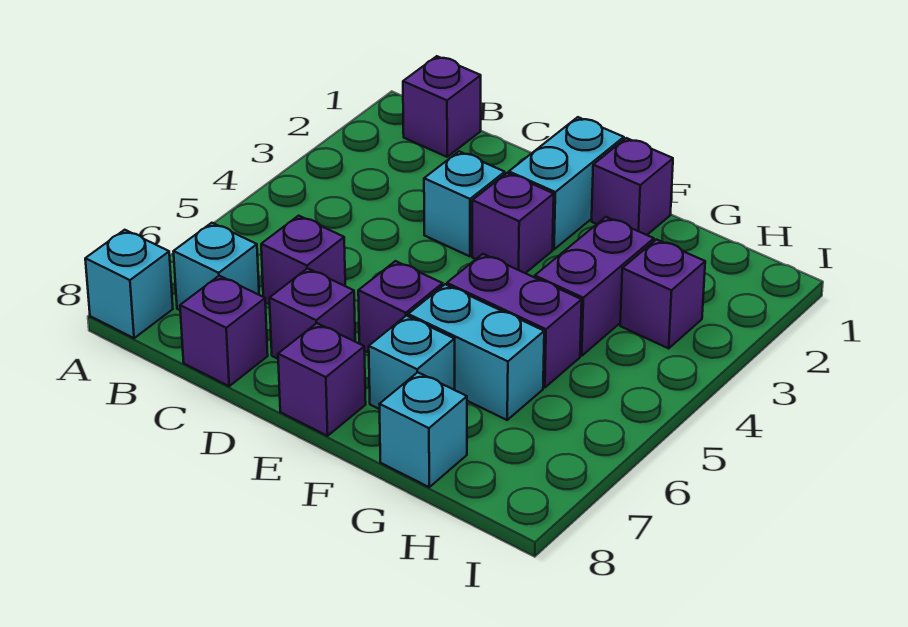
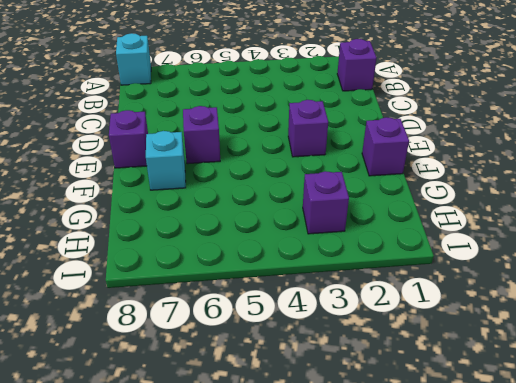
none -> cyan brick B7 level 1
none -> purple brick C6 level 1
none -> purple brick C8 level 1

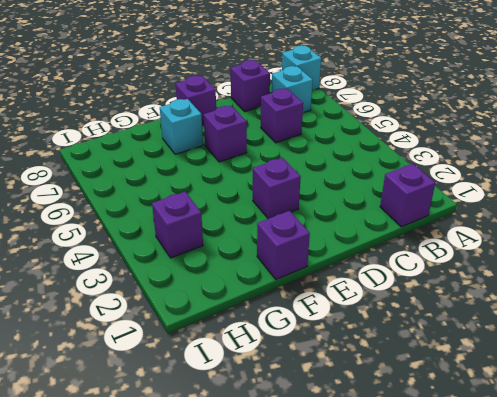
none -> cyan brick D3 level 1
none -> purple brick D7 level 1
none -> cyan brick E1:E2 level 1

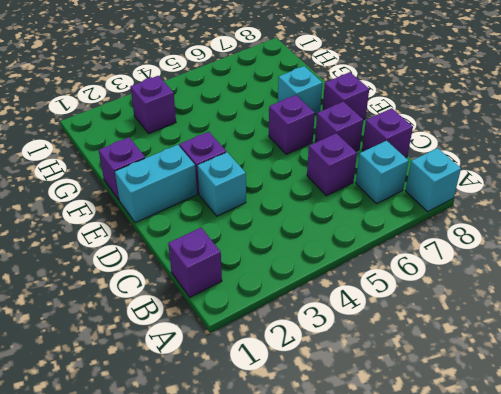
none -> purple brick F5:G5 level 1
none -> cyan brick F6:G6 level 1
none -> purple brick G3:G4 level 1

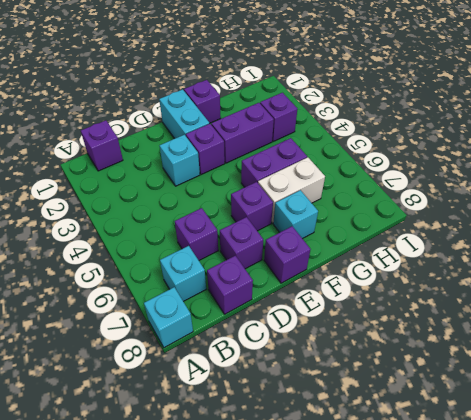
purple brick F3:G3 level 1 -> purple brick G3:G4 level 1
white brick F6:G6 level 1 -> cyan brick F6:G6 level 1
none -> cyan brick G8 level 1

